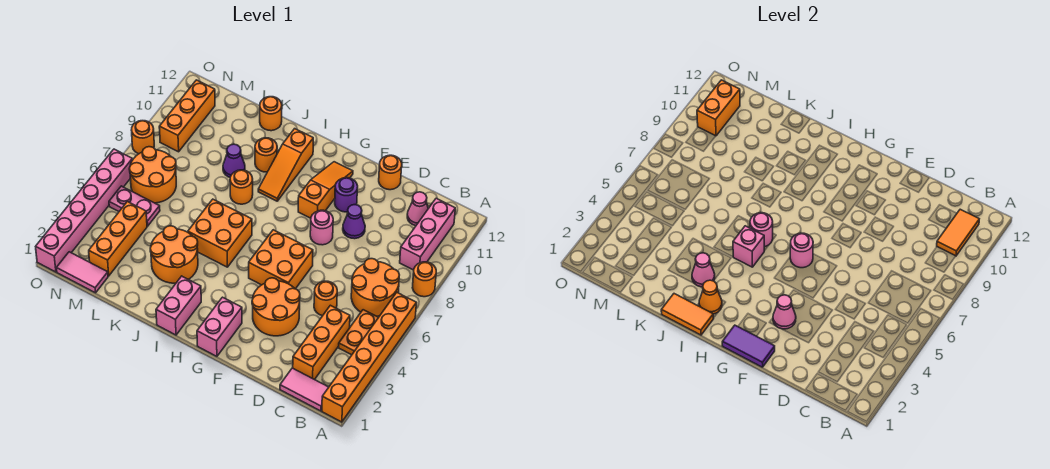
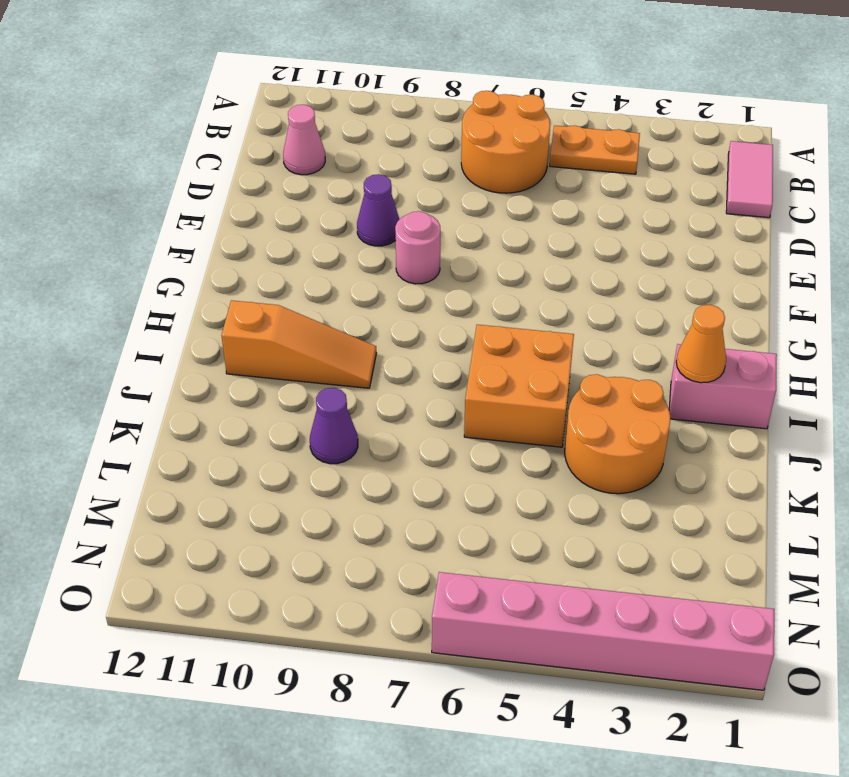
none -> orange brick A1:A6 level 1
none -> orange round brick A8 level 1
none -> pink brick B9:B11 level 1
none -> orange brick C2:C4 level 1

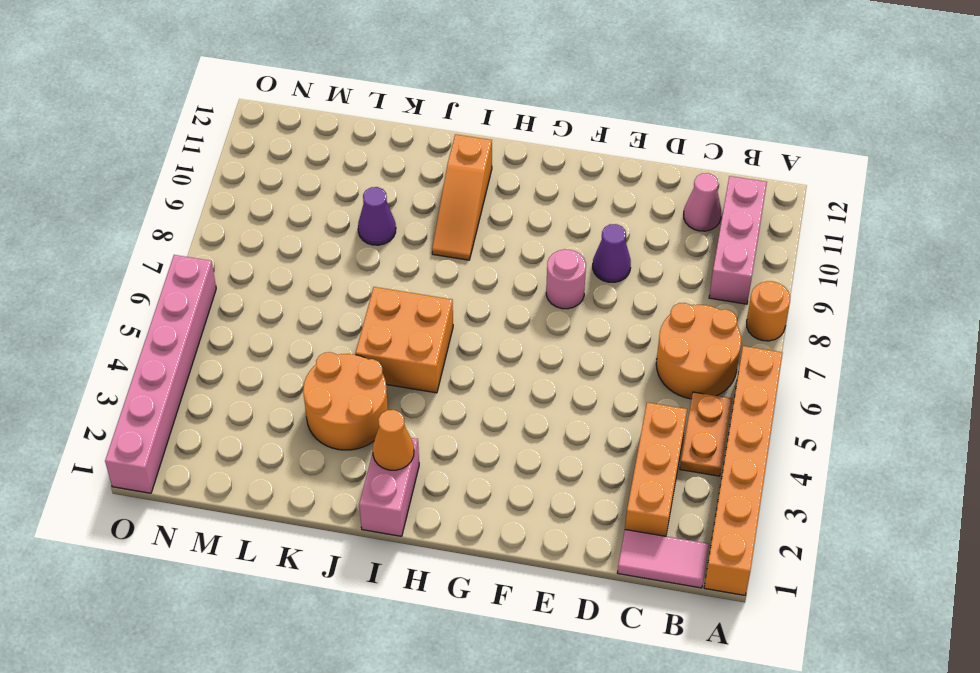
none -> orange round brick D5 level 1
none -> orange round brick E3:F4 level 1
none -> orange round brick E12 level 1
none -> orange brick F5:G6 level 1

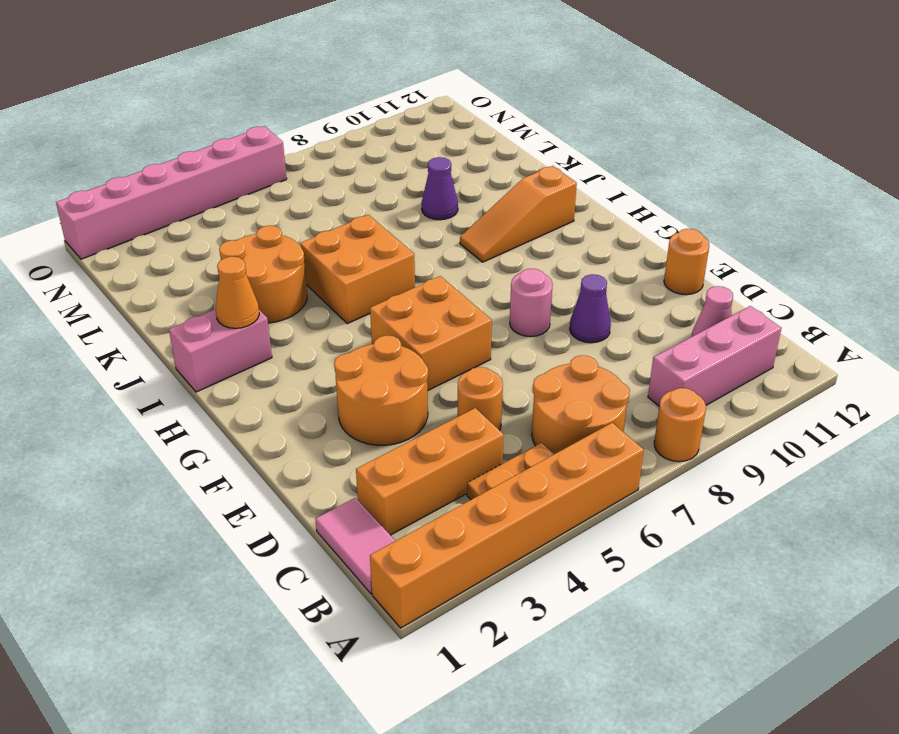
none -> purple round brick F10 level 1
none -> pink brick G1:G2 level 1
none -> orange slope G9:G11 level 1 top 9
none -> orange round brick J8 level 1

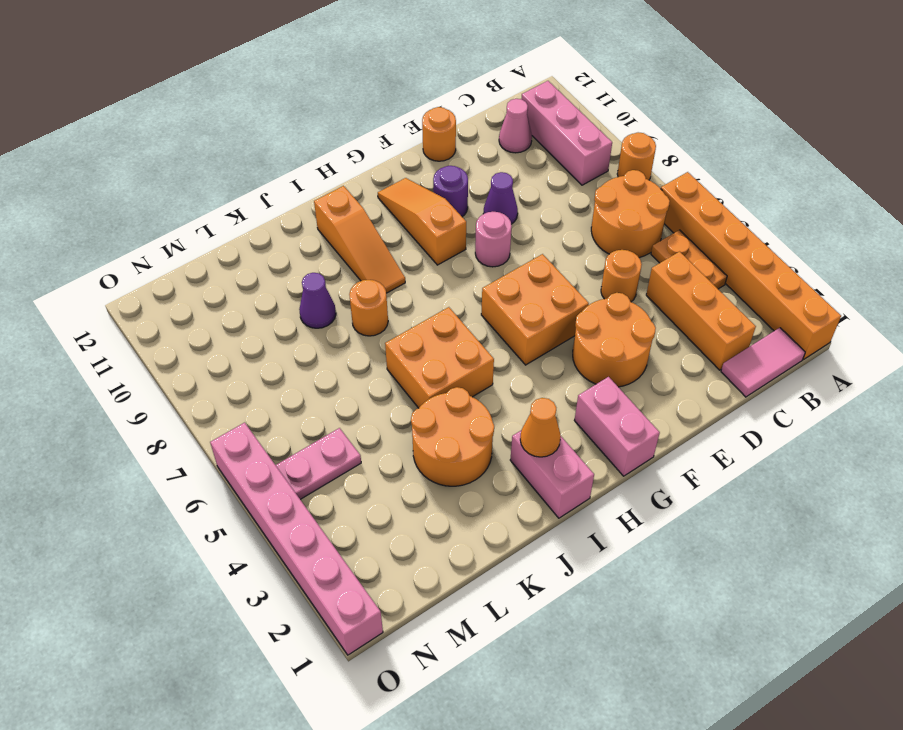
none -> orange round brick J10 level 1
none -> orange round brick K12 level 1
none -> pink tile M1:N1 level 1
none -> orange brick M2:M4 level 1

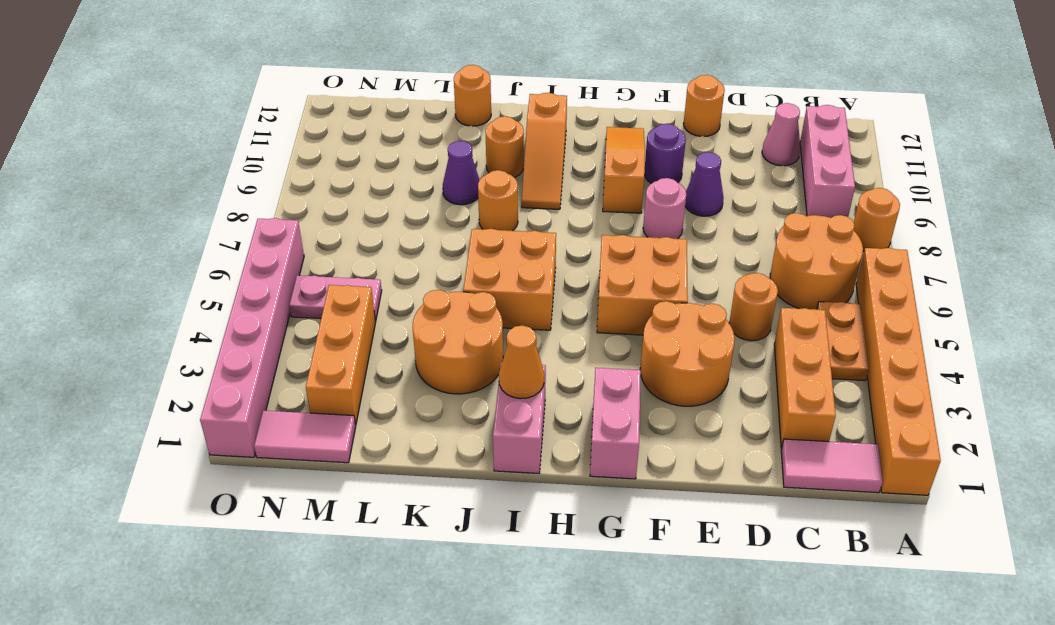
none -> orange round brick M6:N7 level 1
none -> orange brick N9:N11 level 1
none -> orange round brick O8 level 1
none -> orange tile B10:B11 level 2

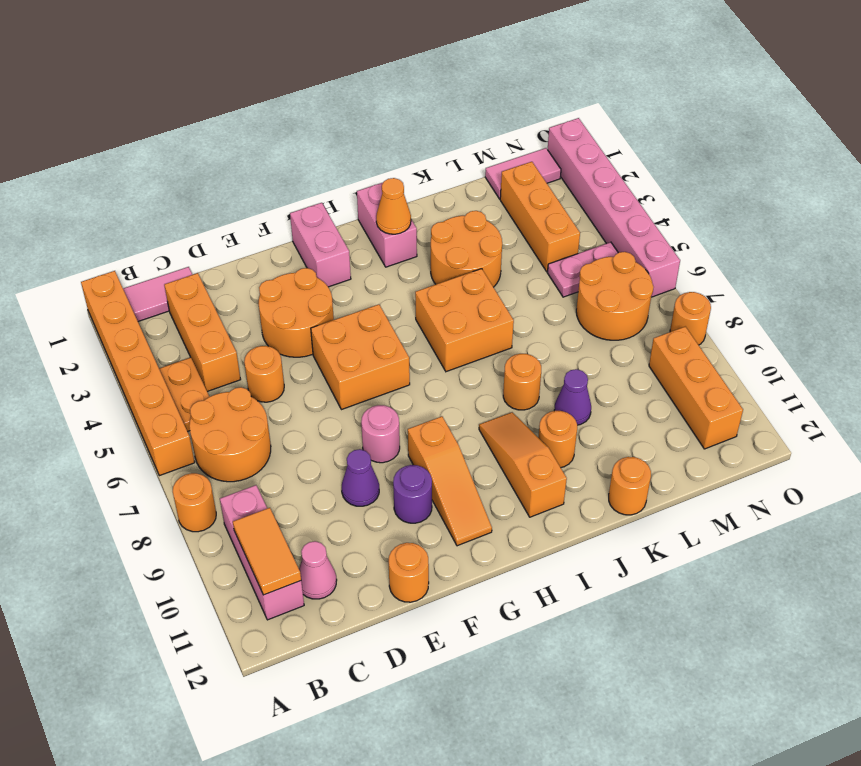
none -> purple tile F1:G1 level 2
none -> pink cone F3 level 2
none -> pink round brick G6 level 2
none -> orange tile I1:J1 level 2

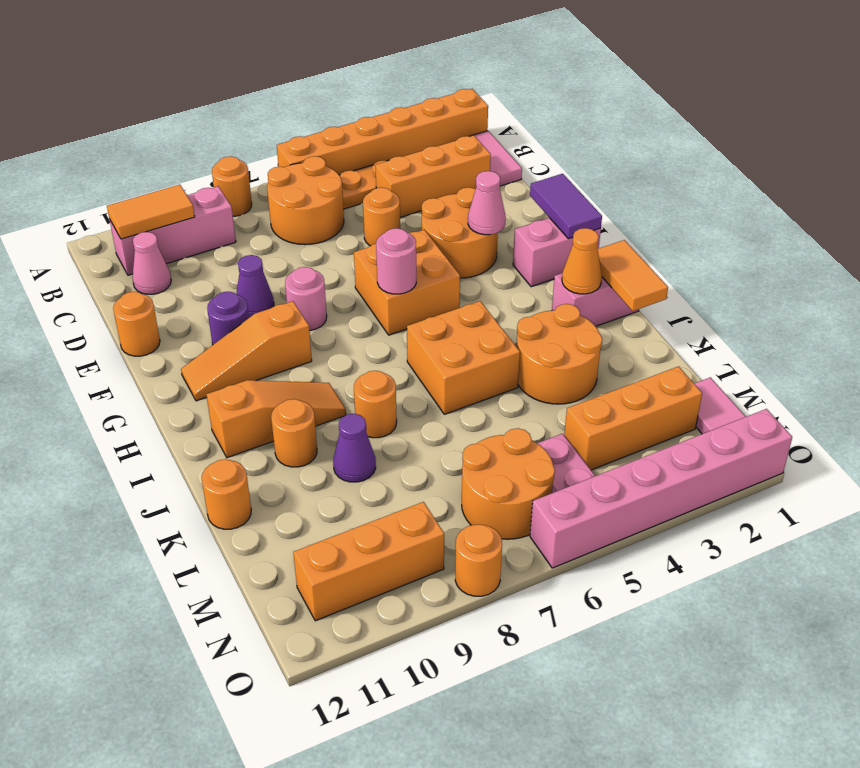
none -> pink brick I5 level 2
none -> pink round brick I6 level 2
none -> pink cone J3 level 2
none -> orange brick N10:N11 level 2

